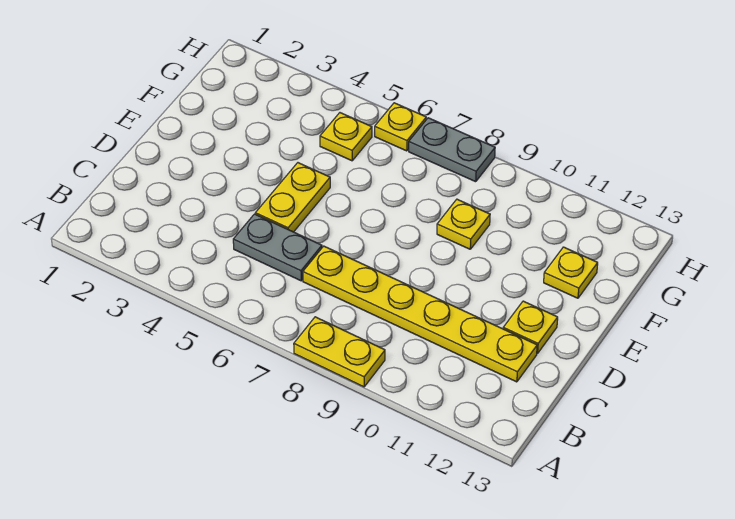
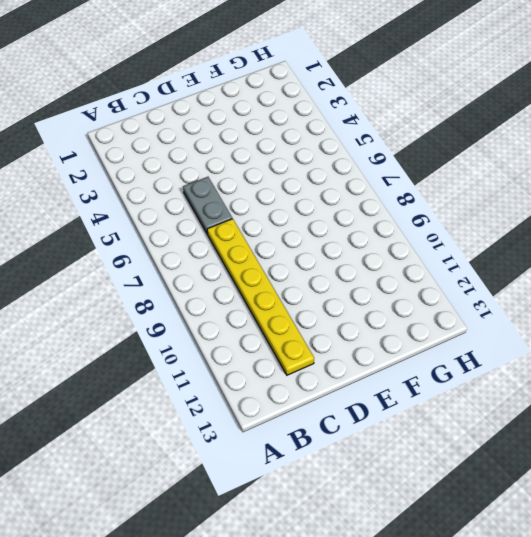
none -> yellow plate A8:A9 level 1
none -> yellow plate D5:E5 level 1

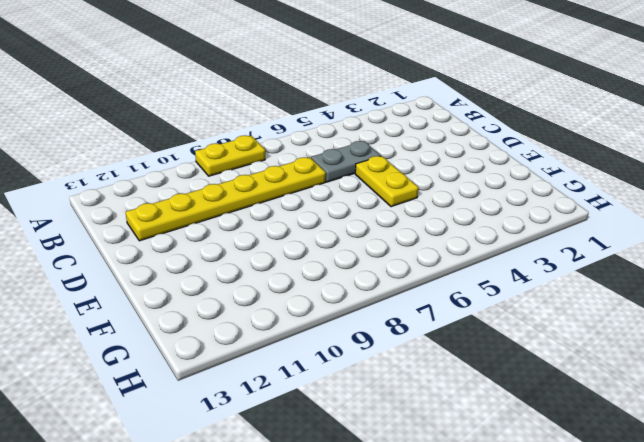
none -> yellow plate D12 level 1
none -> yellow plate F9 level 1

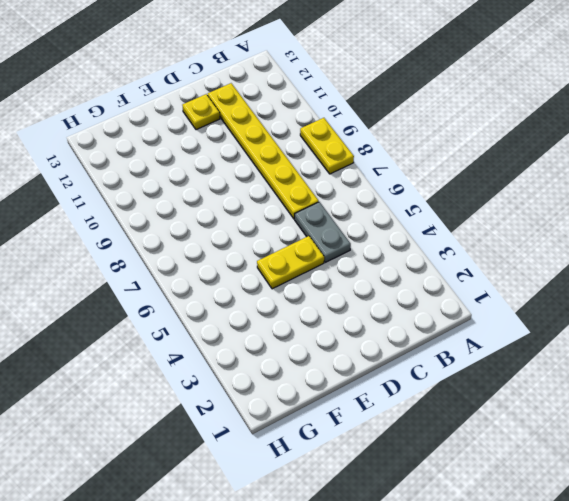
none -> yellow plate F9 level 1
none -> yellow plate F12 level 1

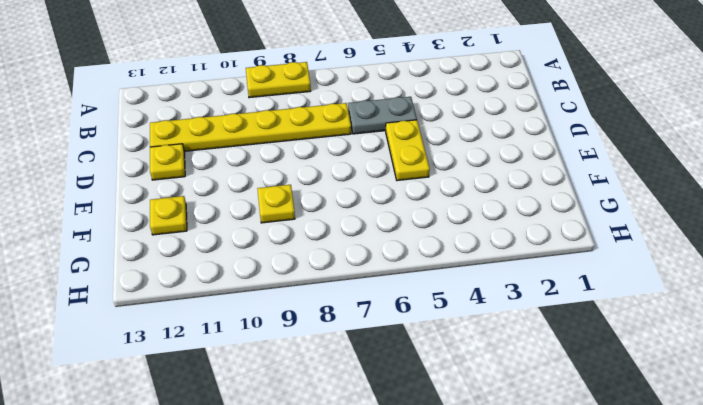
none -> yellow plate G5 level 1
none -> yellow plate H6 level 1

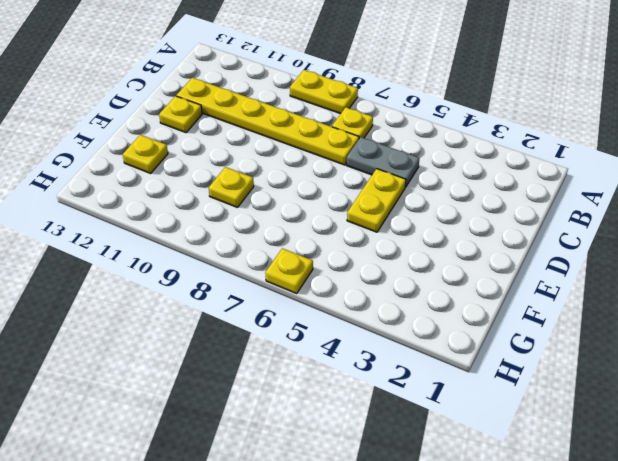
yellow plate B7 level 1 -> yellow plate G5 level 1
none -> grey plate H7:H8 level 1

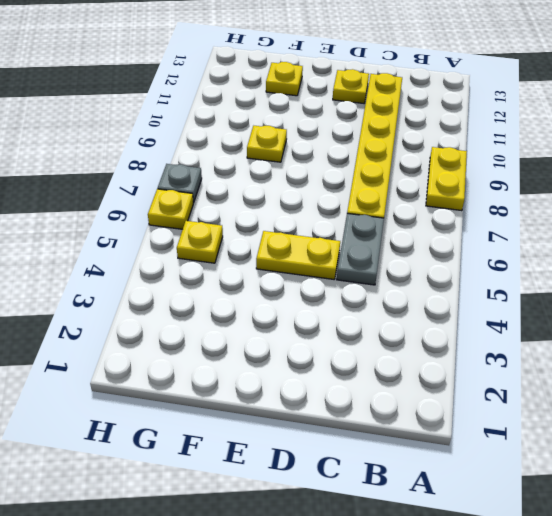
grey plate H7 level 1 -> grey plate H7:H8 level 1

